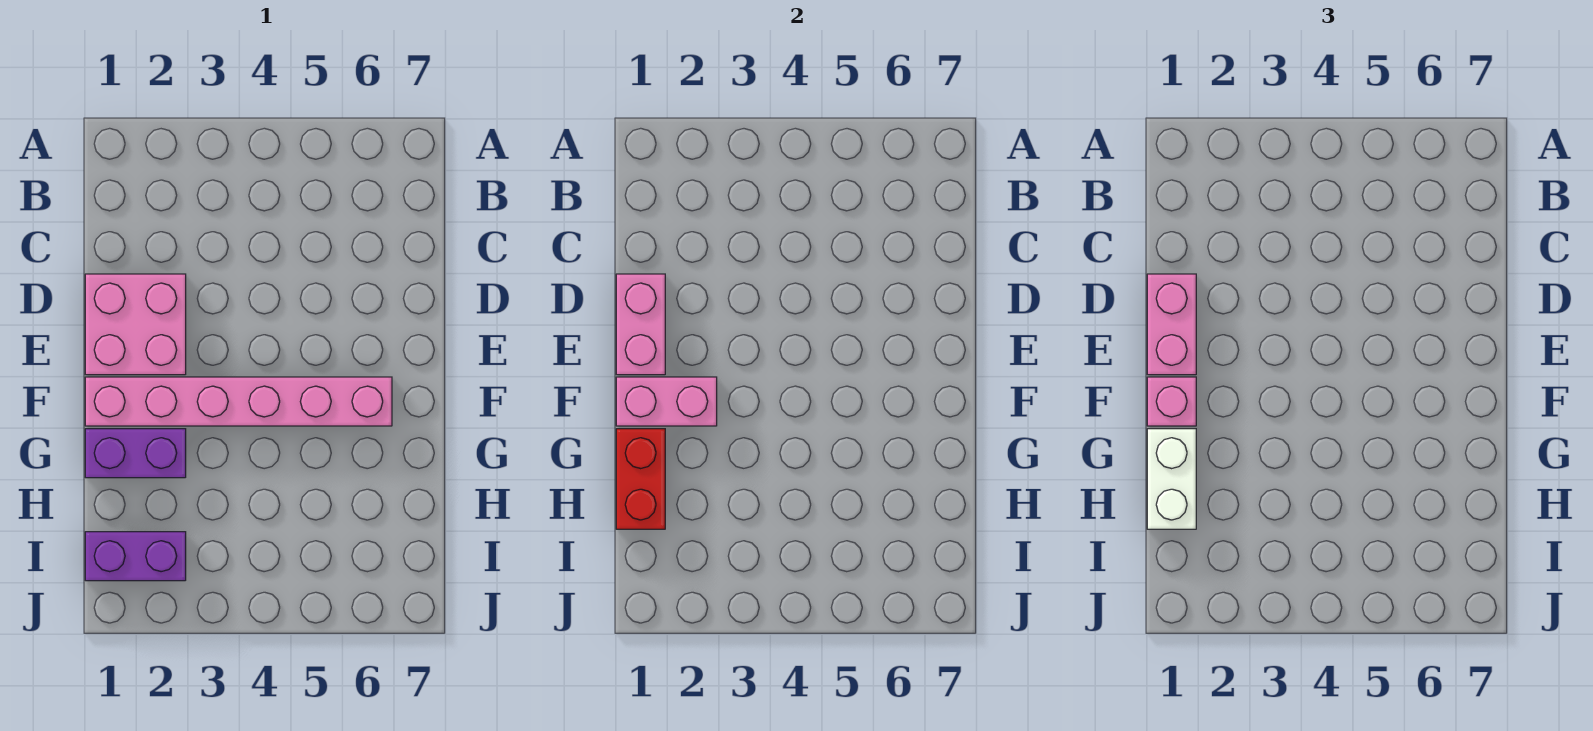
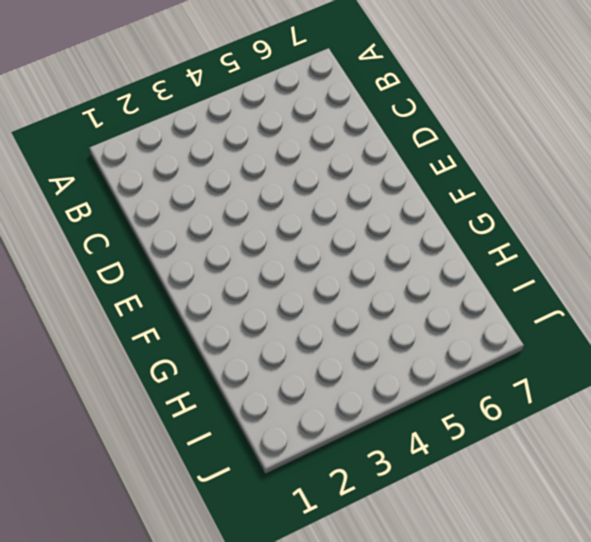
none -> pink brick D1:E2 level 1
none -> pink brick F1:F6 level 1

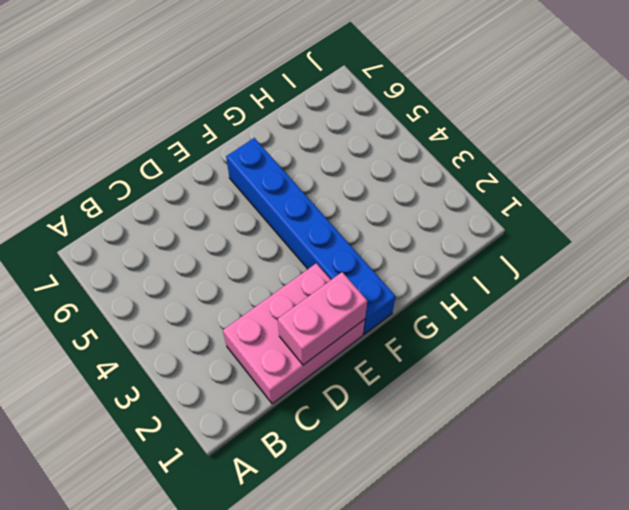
pink brick C1:E2 level 1 -> pink brick D1:E2 level 1
blue brick F1:F6 level 1 -> pink brick F1:F6 level 1
none -> purple brick G1:G2 level 1
none -> purple brick I1:I2 level 1

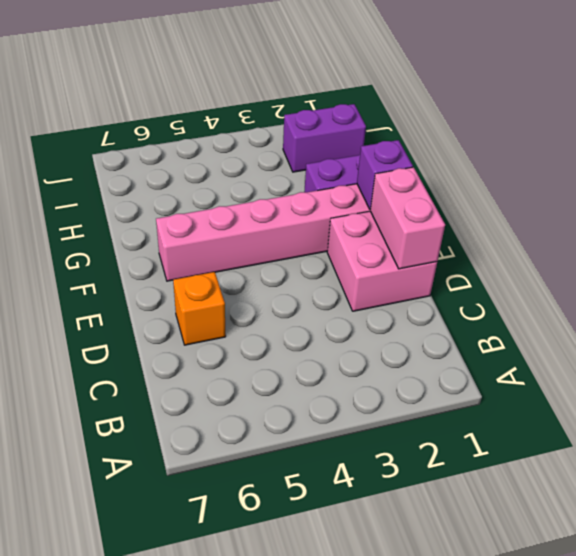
orange brick D6 level 1 -> none
purple brick F1 level 2 -> pink brick F1:F2 level 2
none -> red brick G1:H1 level 2
none -> pink brick D1:E1 level 3

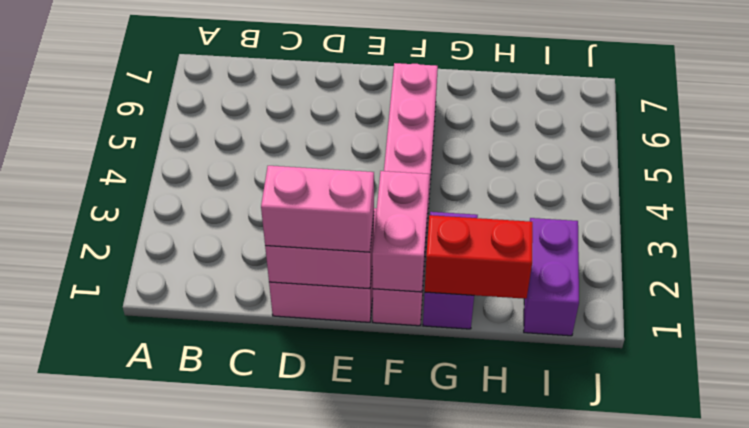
none -> pink brick F1 level 3
none -> white brick G1:H1 level 3

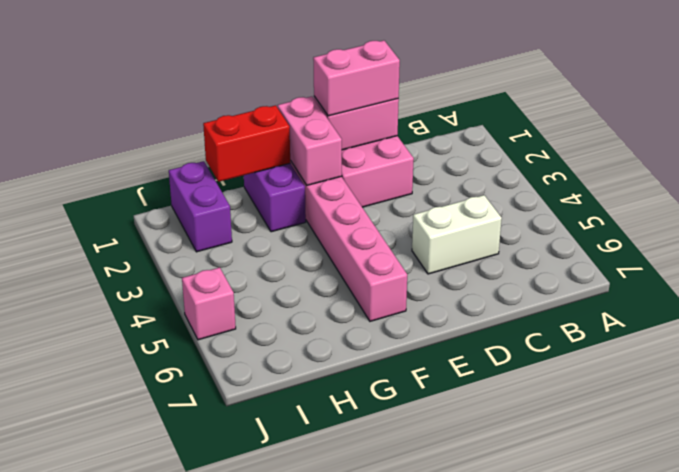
white brick C5:D5 level 1 -> white brick G1:H1 level 3
pink brick J5 level 1 -> pink brick F1 level 3

